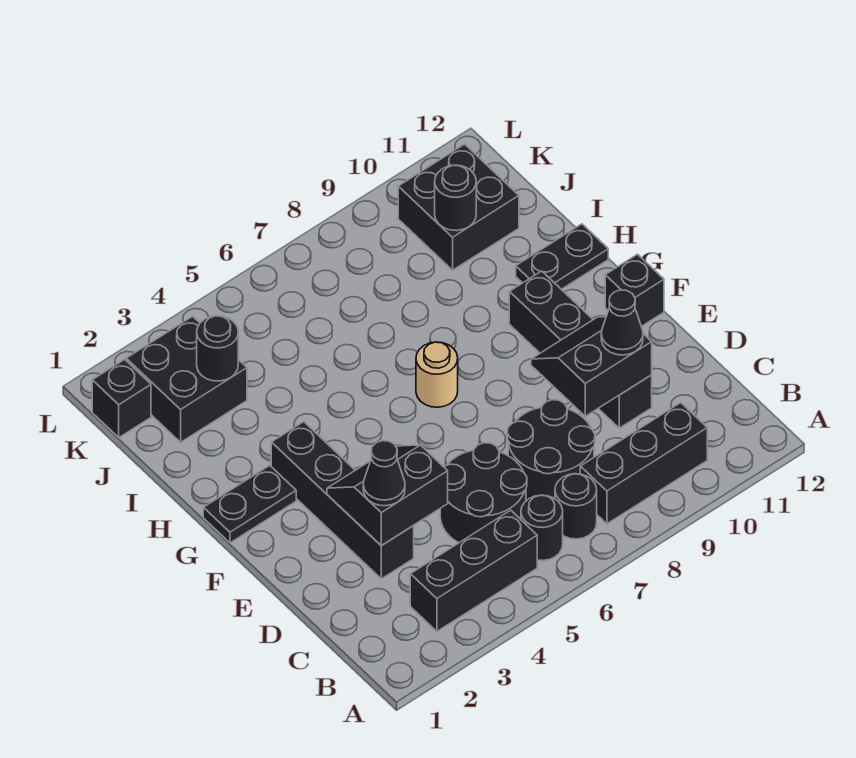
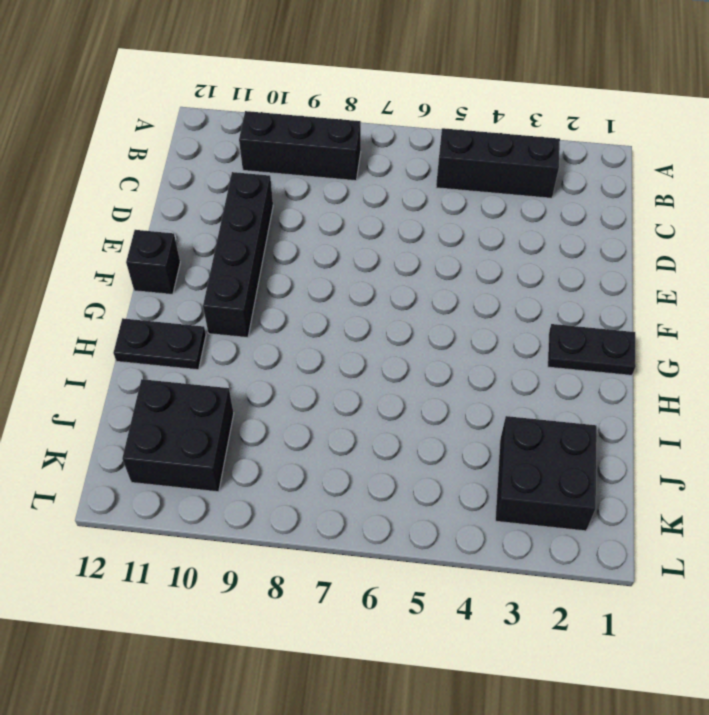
none -> black round brick B6 level 1
none -> black round brick B7 level 1
none -> black round brick C5:D6 level 1

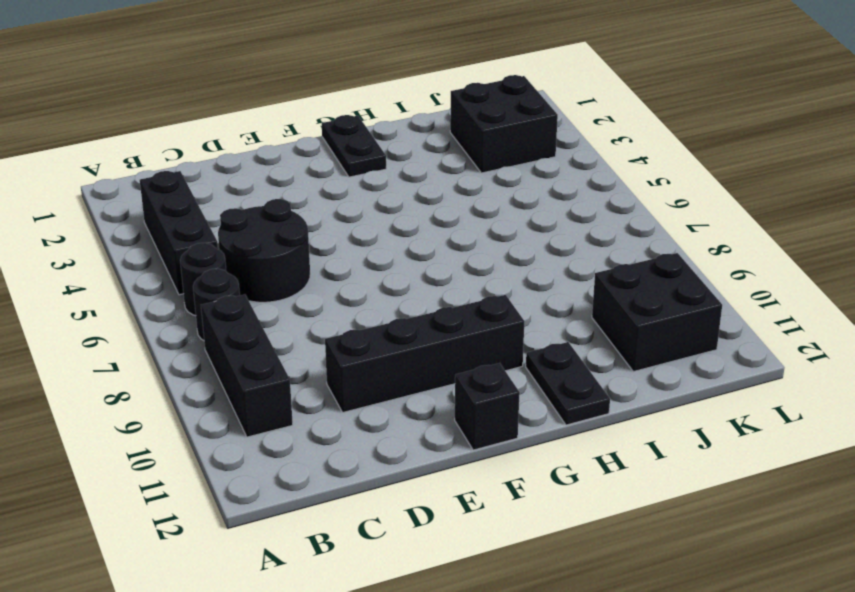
none -> black round brick C7:D8 level 1
none -> black brick D3:G3 level 1
none -> tan round brick G7 level 1

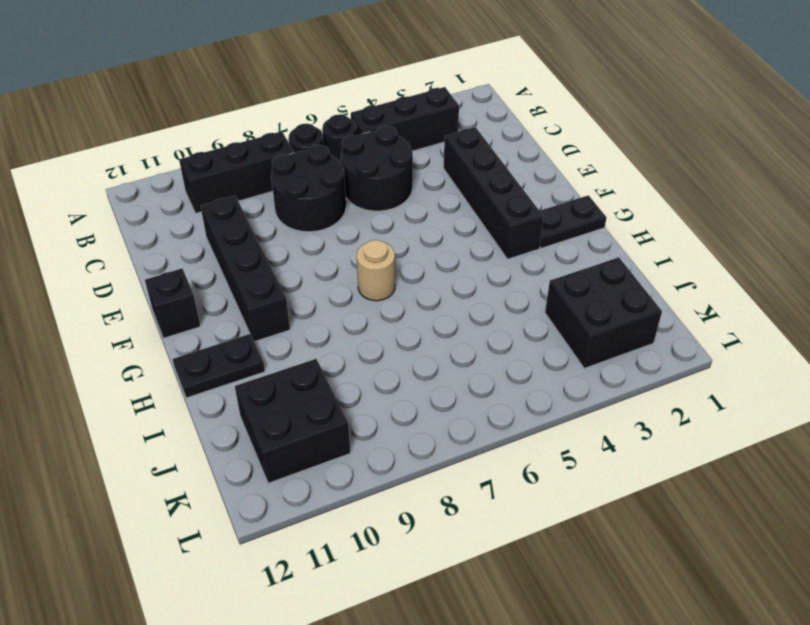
none -> black brick K1 level 1
none -> black slope D3:E4 level 2 top D
none -> black slope D9:E10 level 2 top D

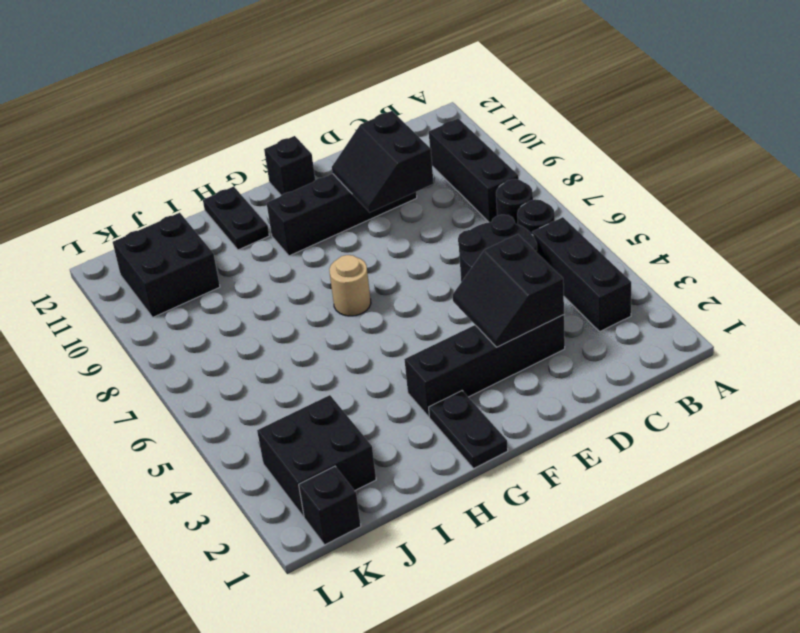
none -> black round brick C7:D8 level 1
none -> black round brick J3 level 2
none -> black round brick J10 level 2

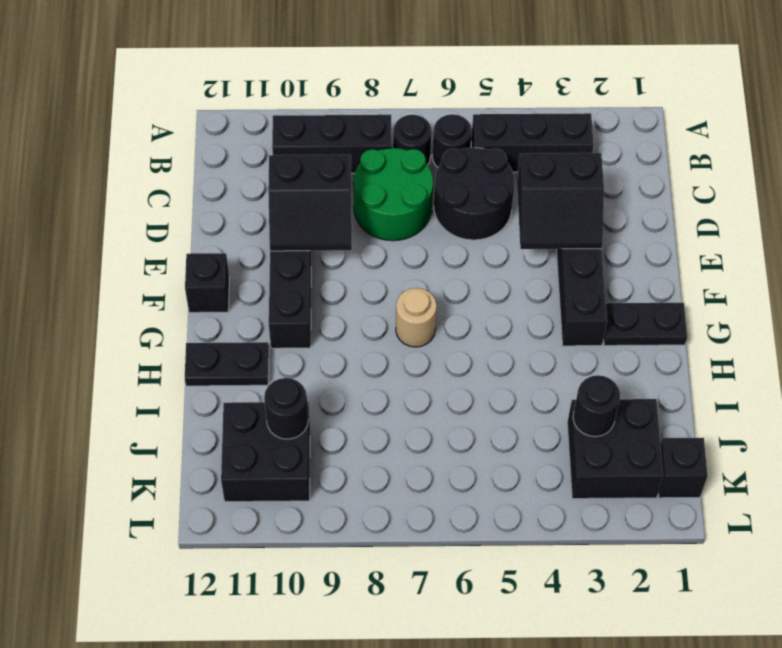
green round brick C7:D8 level 1 -> black round brick C7:D8 level 1
none -> black cone D3 level 3
none -> black cone D10 level 3

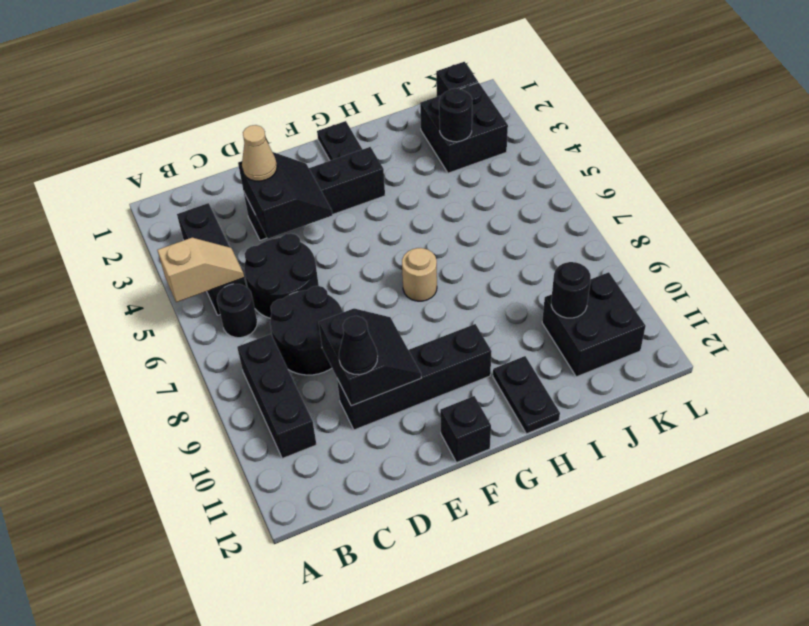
tan slope A5:B5 level 2 top A -> none
tan cone D3 level 3 -> black cone D3 level 3
none -> black round brick B7 level 1

